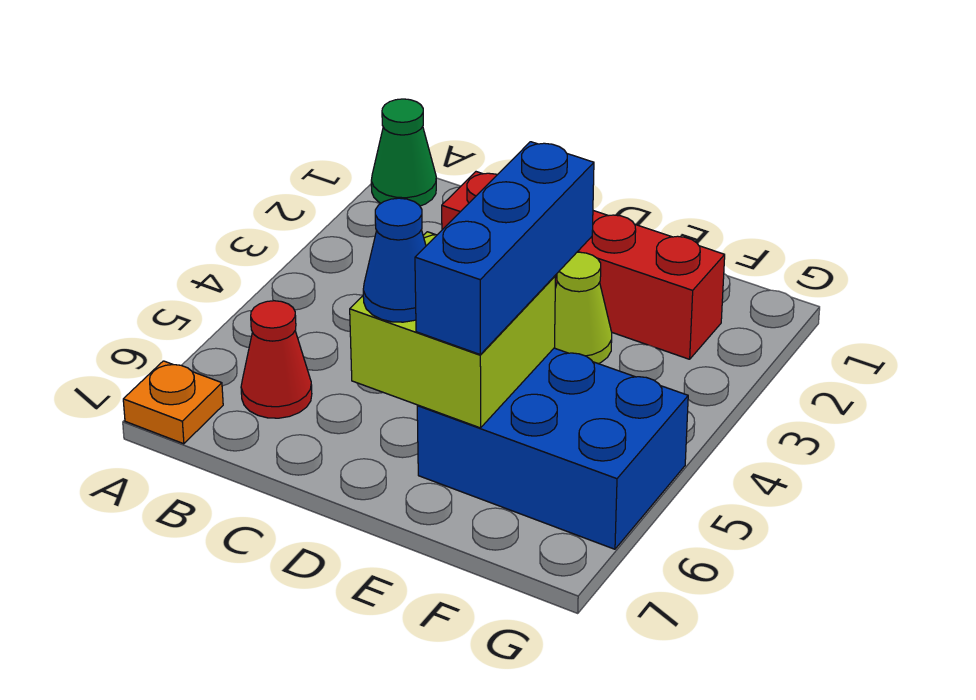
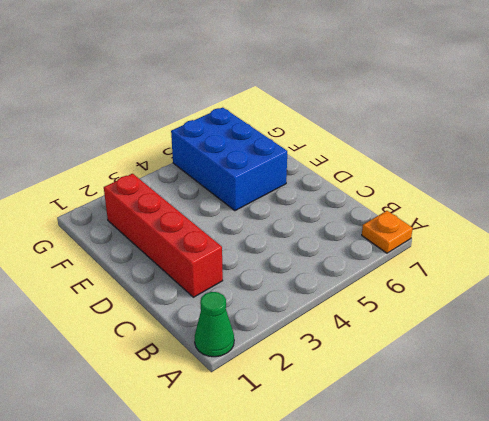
none -> red cone B6 level 1
none -> lime cone E3 level 1

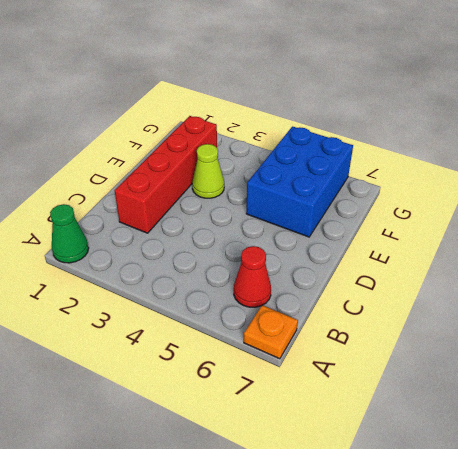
none -> lime brick D5:E6 level 2
none -> blue cone D6 level 3

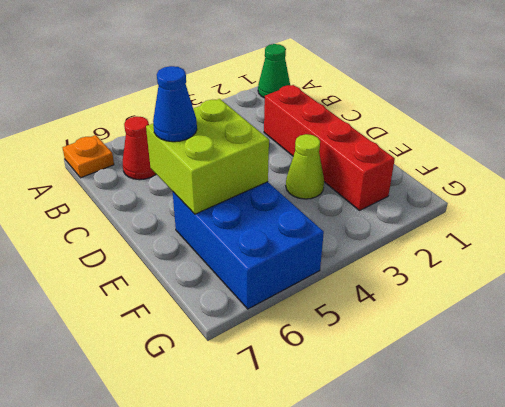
none -> blue brick E4:E6 level 3

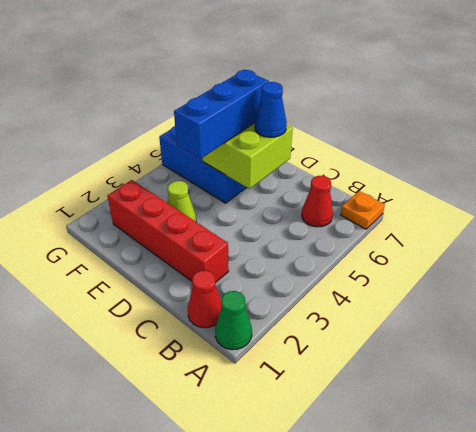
red cone B1 level 1 -> none

